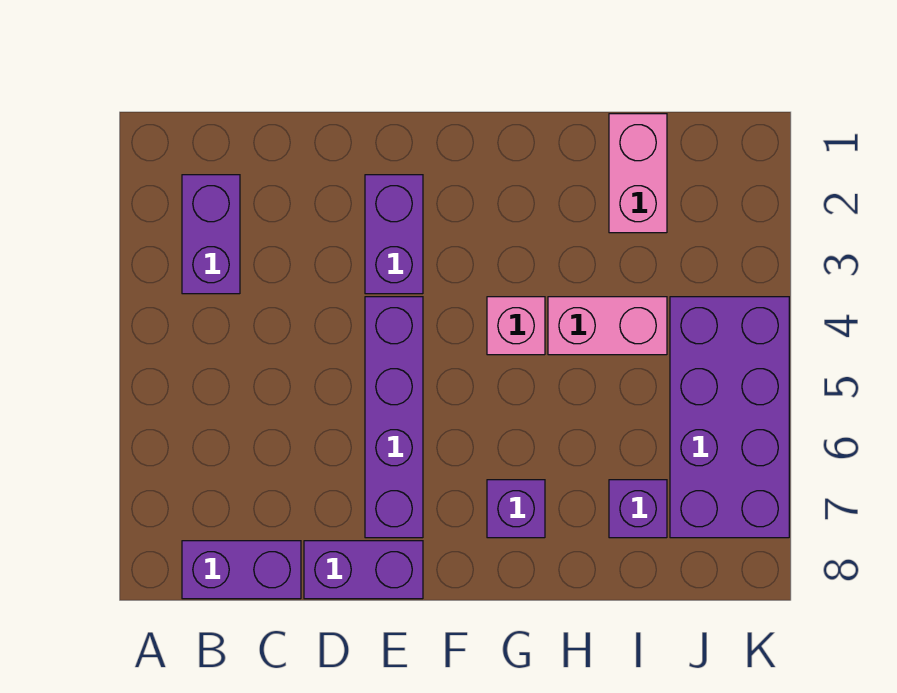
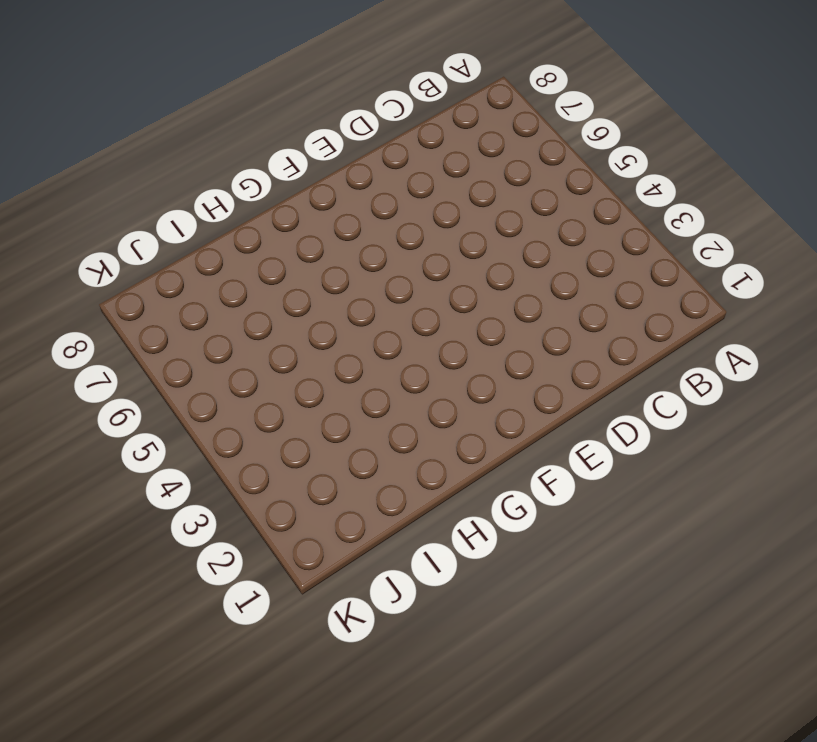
none -> purple brick B2:B3 level 1
none -> purple brick B8:C8 level 1

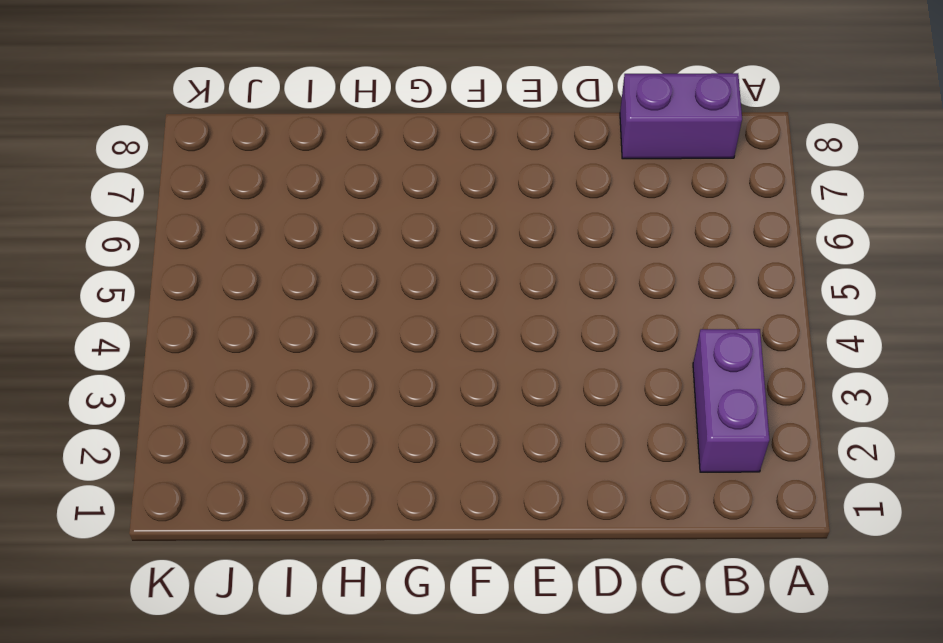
none -> purple brick D8:E8 level 1
none -> purple brick E2:E3 level 1

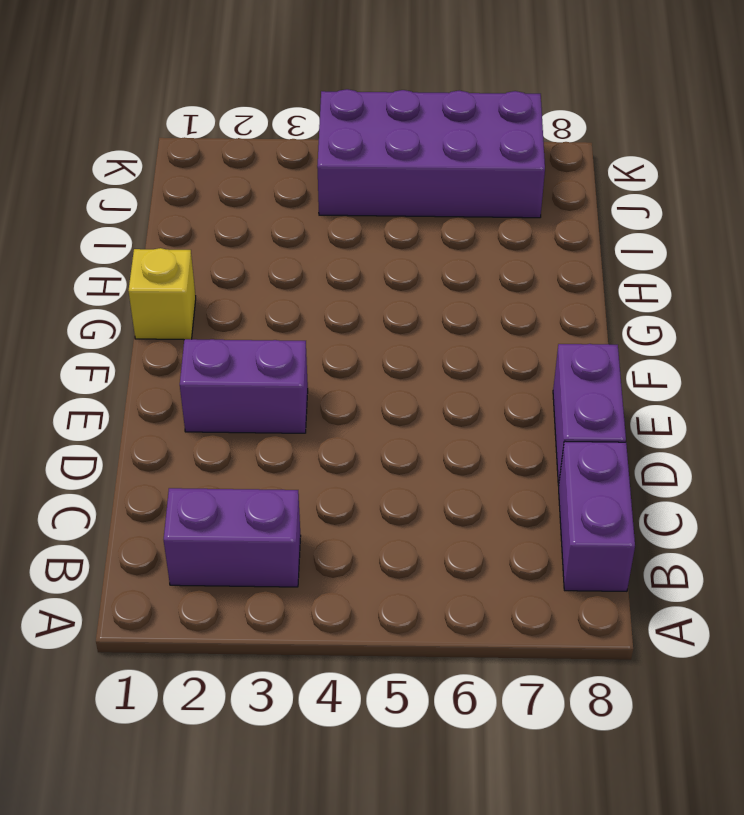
yellow brick G1 level 1 -> none
none -> purple brick E4:E7 level 1
none -> pink brick G4 level 1

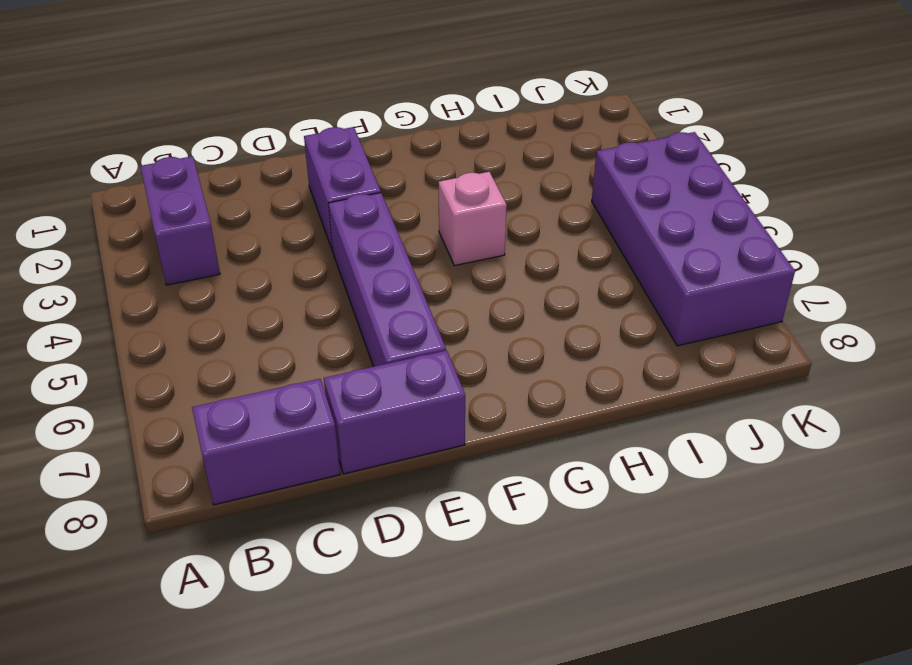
none -> purple brick G7 level 1
none -> pink brick H4:I4 level 1

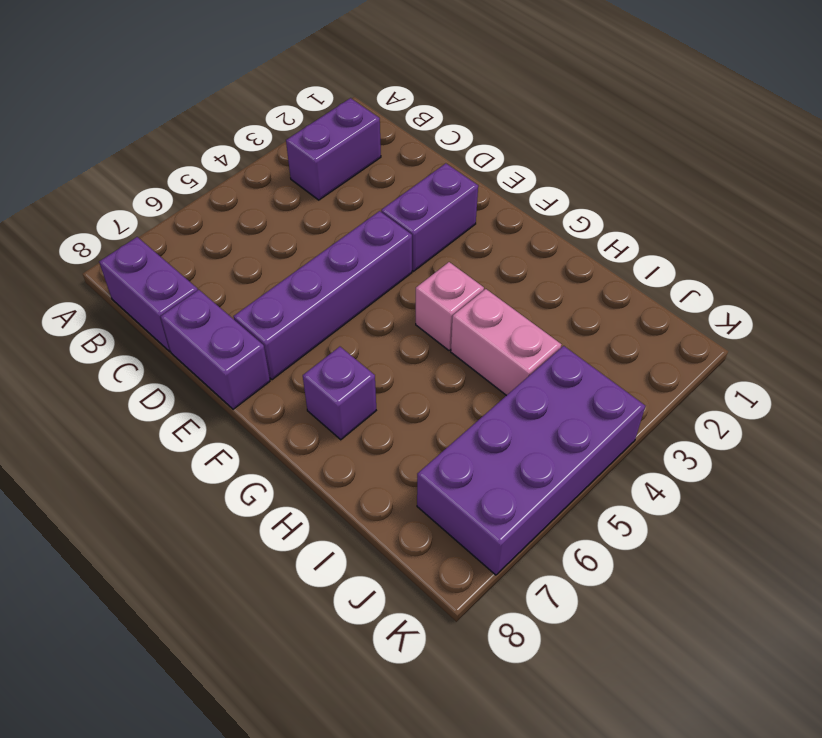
none -> pink brick I1:I2 level 1
none -> purple brick I7 level 1

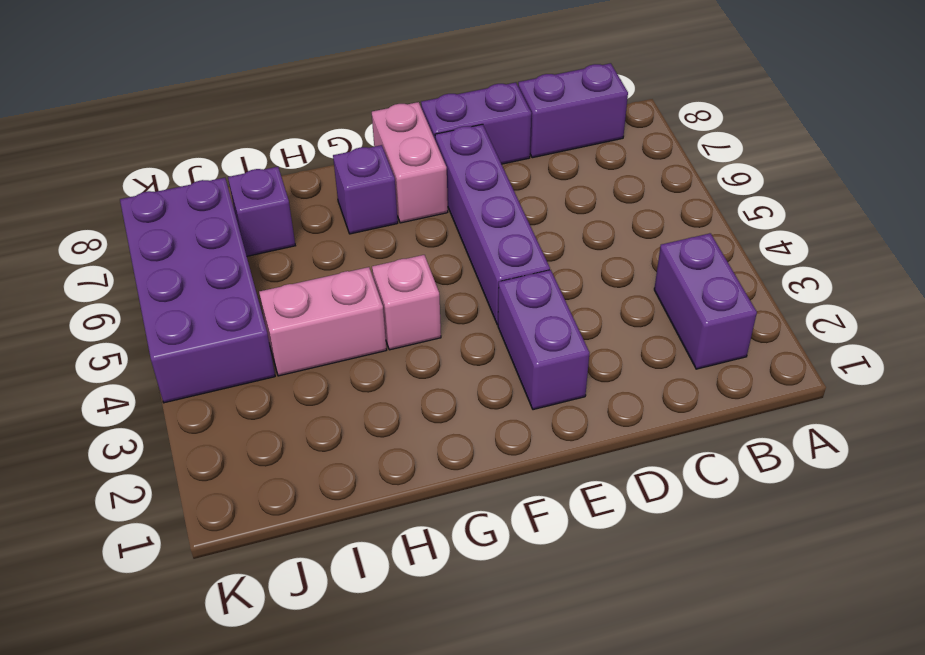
pink brick F7:F8 level 1 -> pink brick I1:I2 level 1

